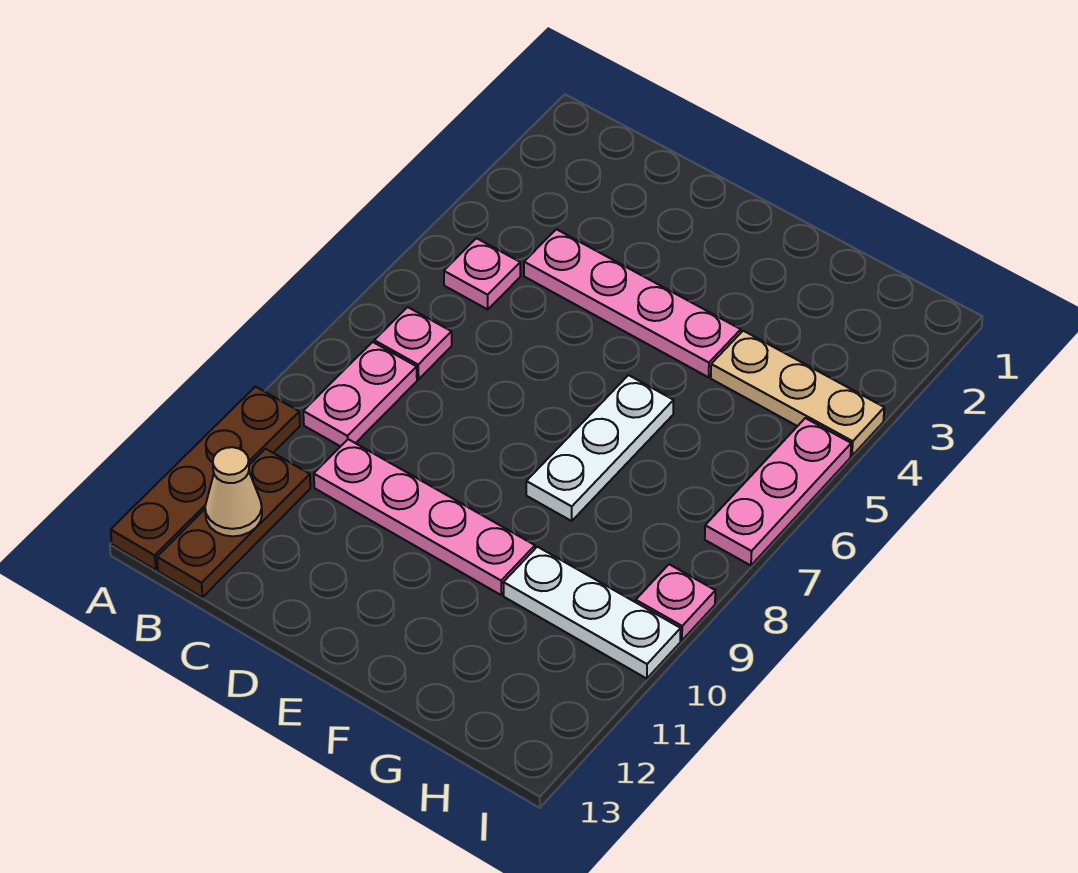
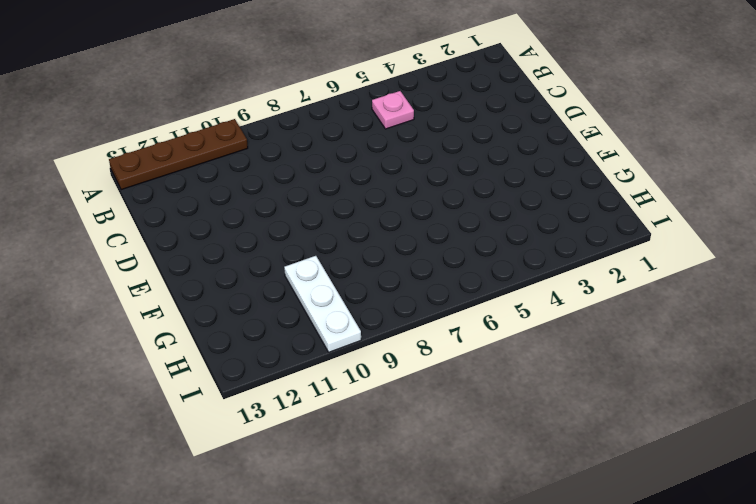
none -> pink plate B7 level 1
none -> pink plate B8:B9 level 1
none -> brown plate B11:B13 level 1

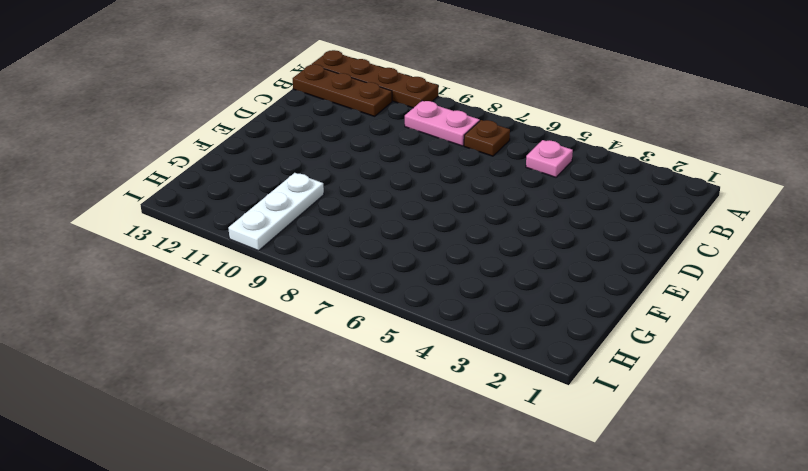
brown plate B7 level 1 -> pink plate B7 level 1
none -> pink plate C4:F4 level 1
none -> pink plate C10:F10 level 1
none -> white plate F6:F8 level 1

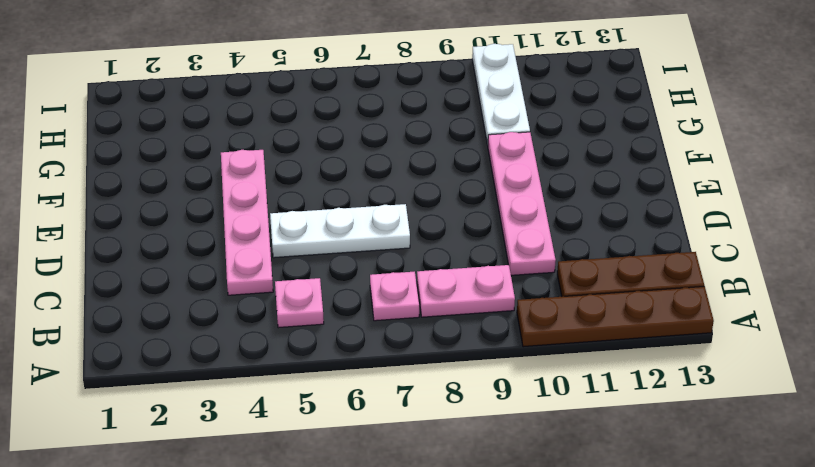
white plate D5:D7 level 1 -> white plate F6:F8 level 1
none -> tan plate G4:I4 level 1
none -> pink plate I5:I7 level 1
none -> pink plate I9 level 1

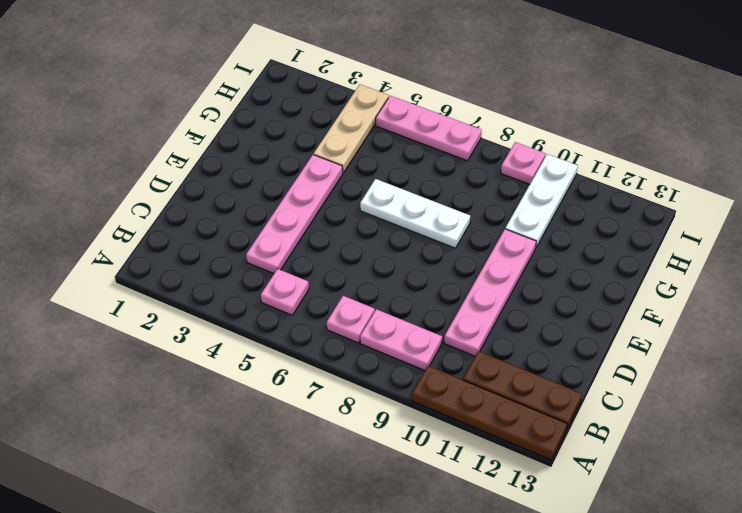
none -> tan cone B12 level 2

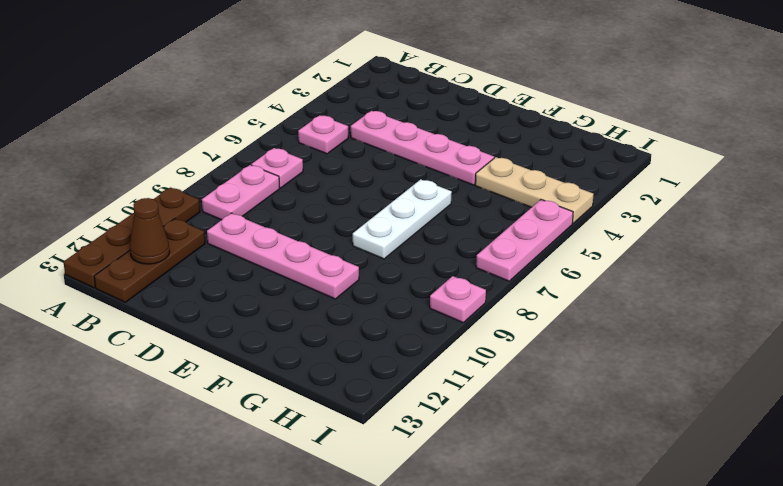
brown cone B12 level 2 -> tan cone B12 level 2
none -> white plate G10:I10 level 1

